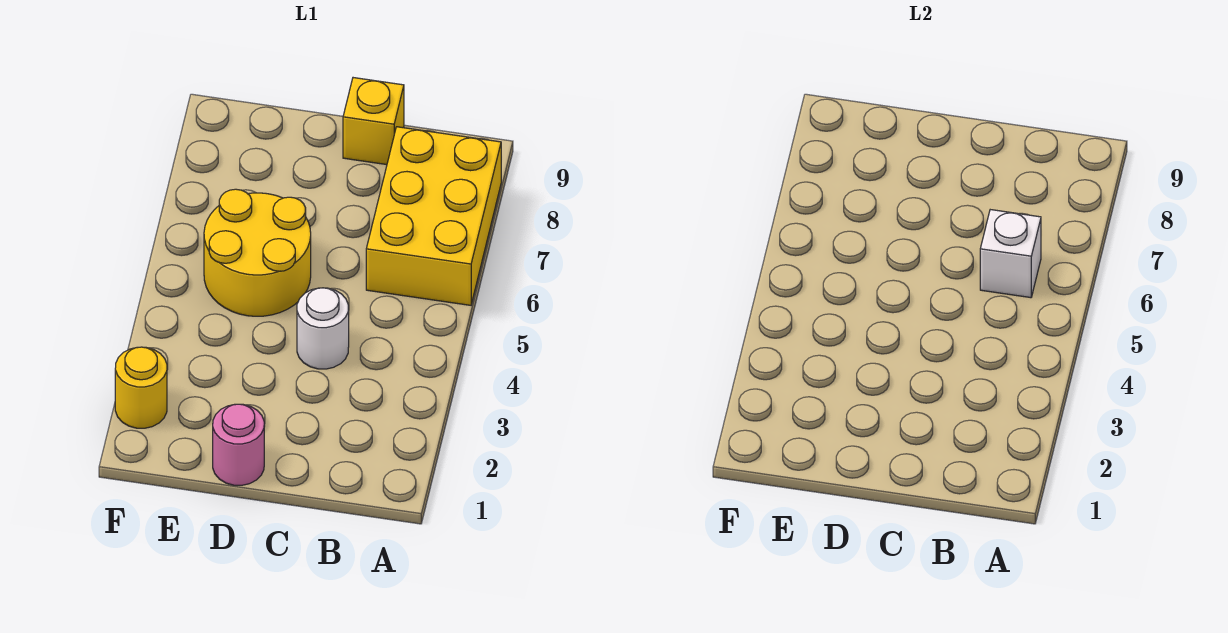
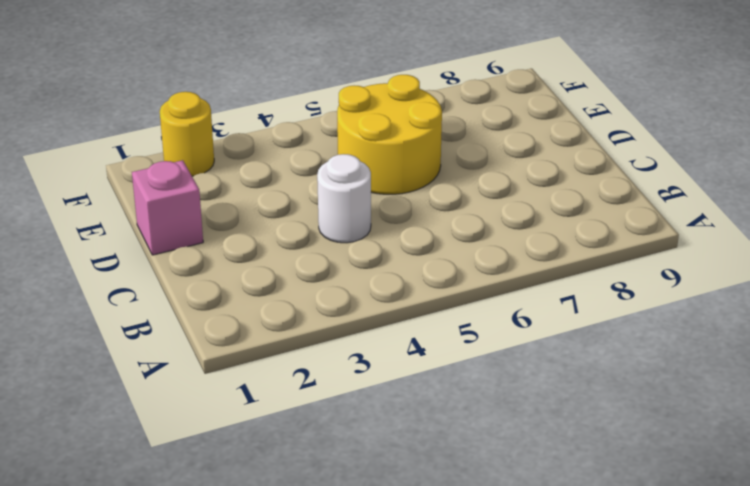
pink brick D1 level 1 -> pink round brick D1 level 1
none -> yellow brick A6:B8 level 1
none -> yellow brick C9 level 1

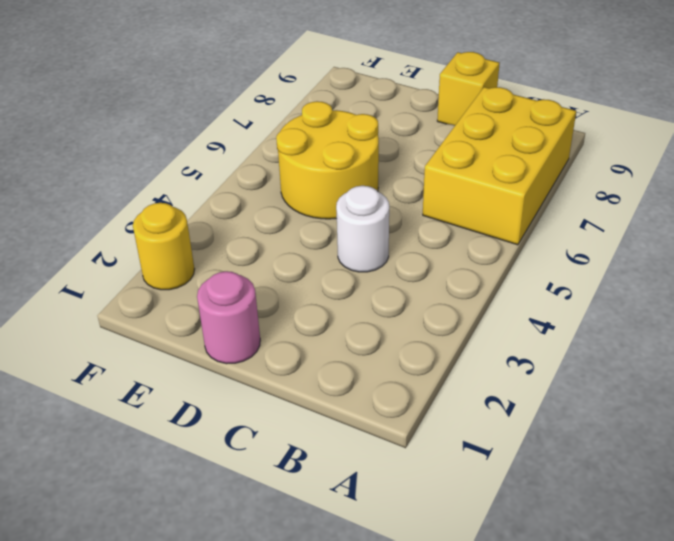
none -> white brick B6 level 2

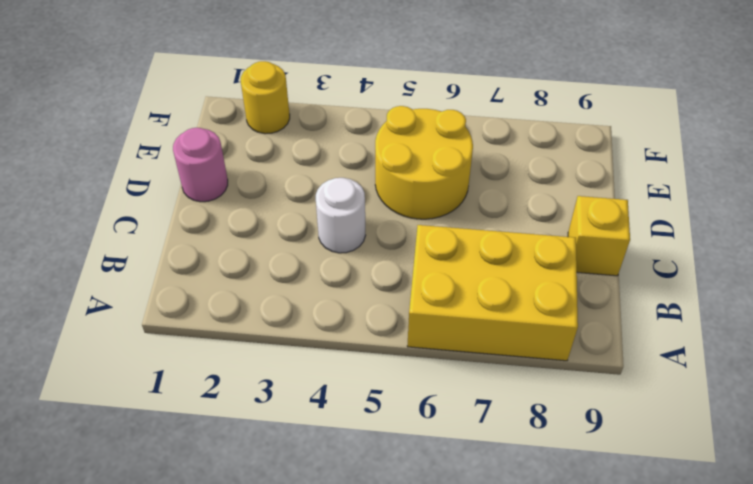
none -> white brick B6 level 2

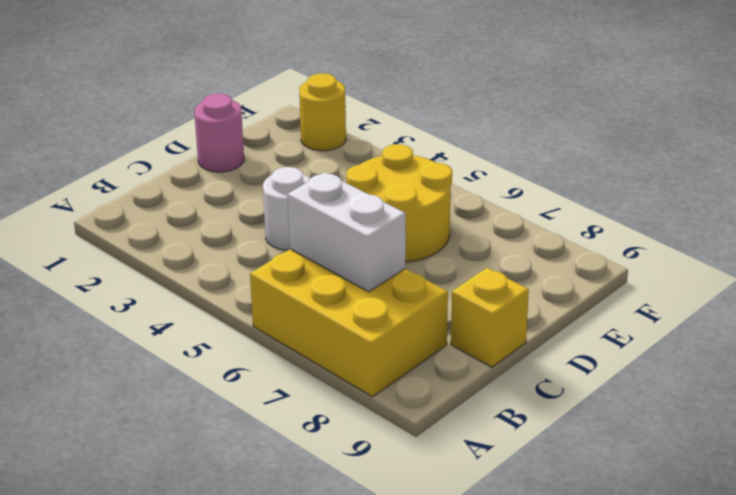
white brick B6:B7 level 2 -> white brick B6 level 2

